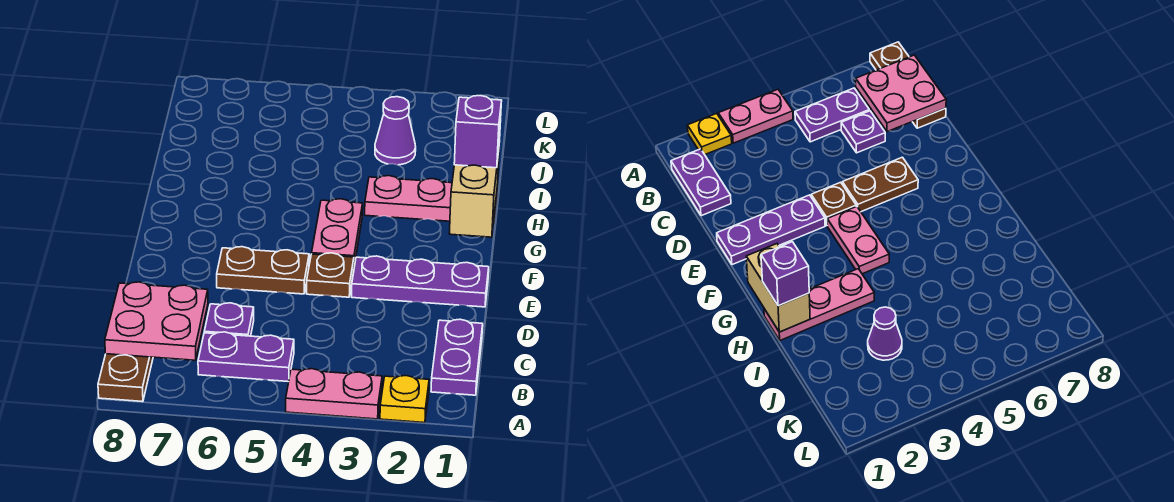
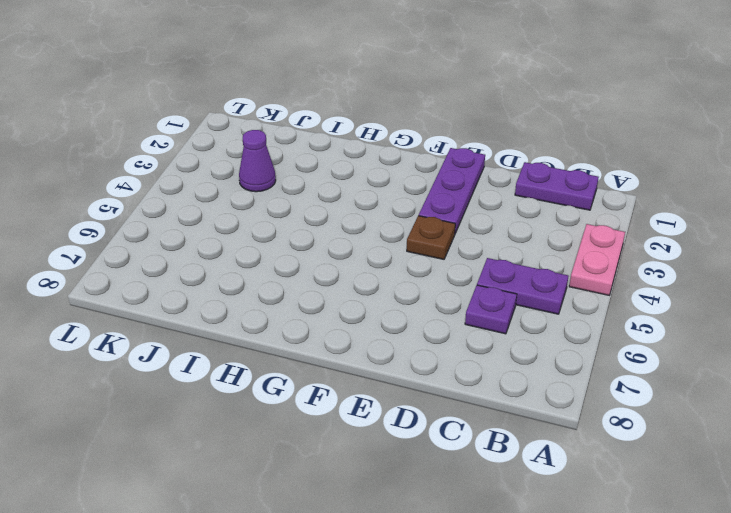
purple plate B5:C5 level 1 -> purple plate B5:B6 level 1
none -> yellow plate A2 level 1
none -> brown plate A8:C8 level 1
none -> brown plate E5:E6 level 1

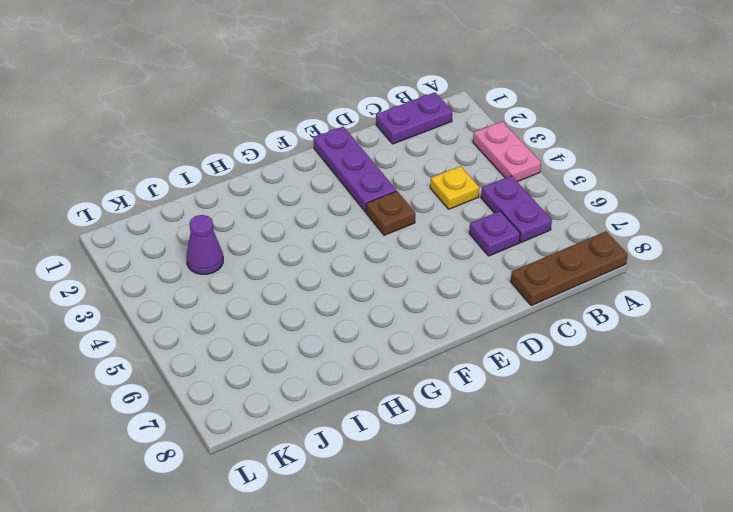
yellow plate C4 level 1 -> yellow plate A2 level 1
none -> brown plate E5:E6 level 1
none -> pink plate F4:G4 level 1
none -> pink plate H1:H3 level 1

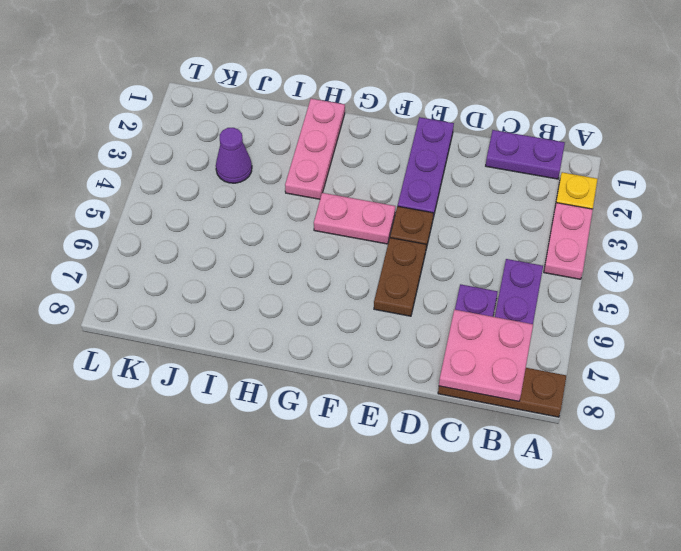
none -> tan brick G1:H1 level 2
none -> purple brick H1 level 3

